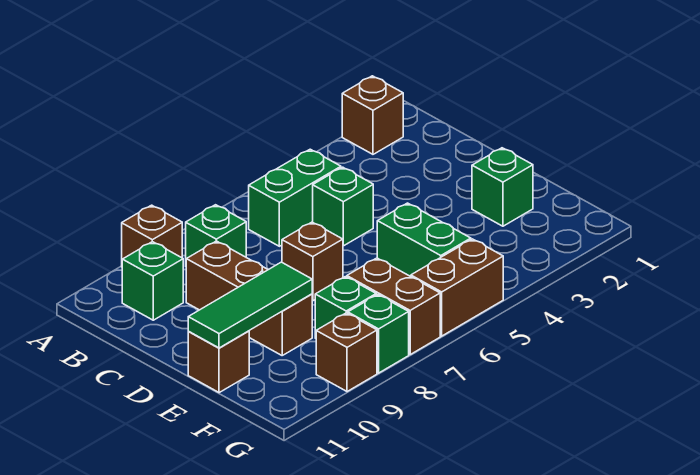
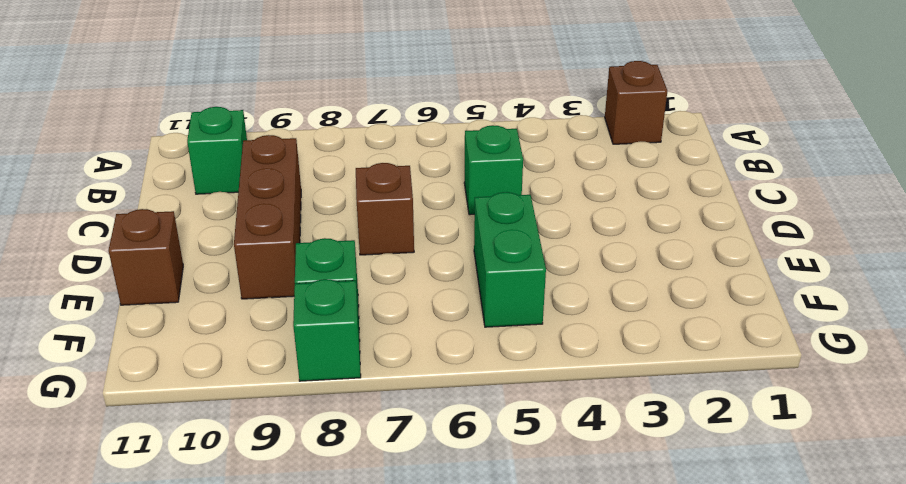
none -> brown brick A9 level 1
none -> green brick B5:B6 level 1
none -> green brick B8 level 1

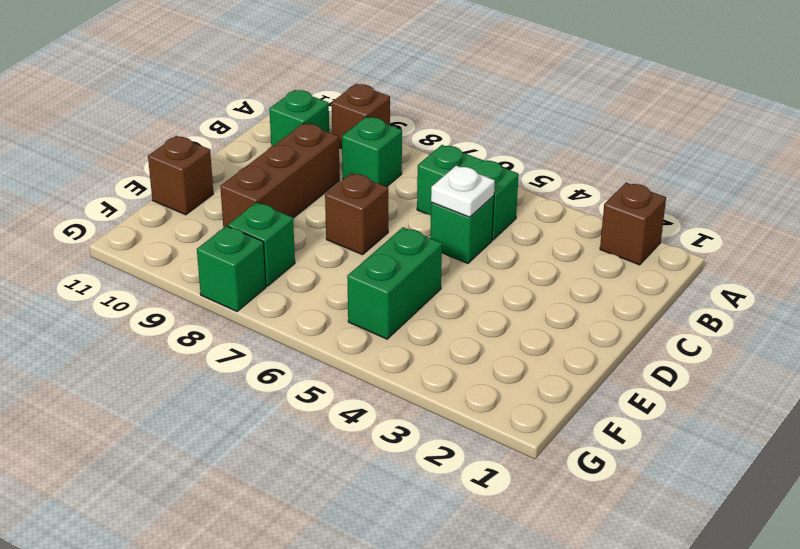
white plate C5 level 2 -> none
none -> green brick E2 level 1
none -> brown brick F7:G7 level 1
none -> brown brick G5:G6 level 1

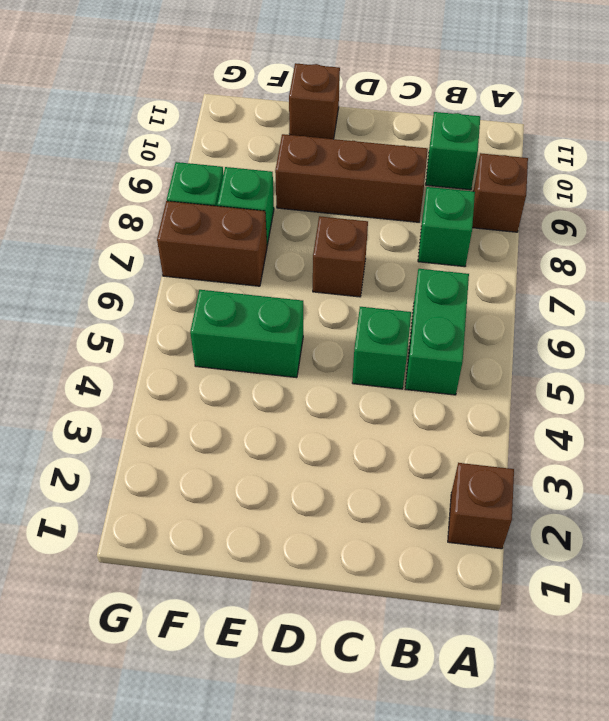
none -> green brick E2 level 1
none -> brown brick G5:G6 level 1
none -> brown brick G9 level 1

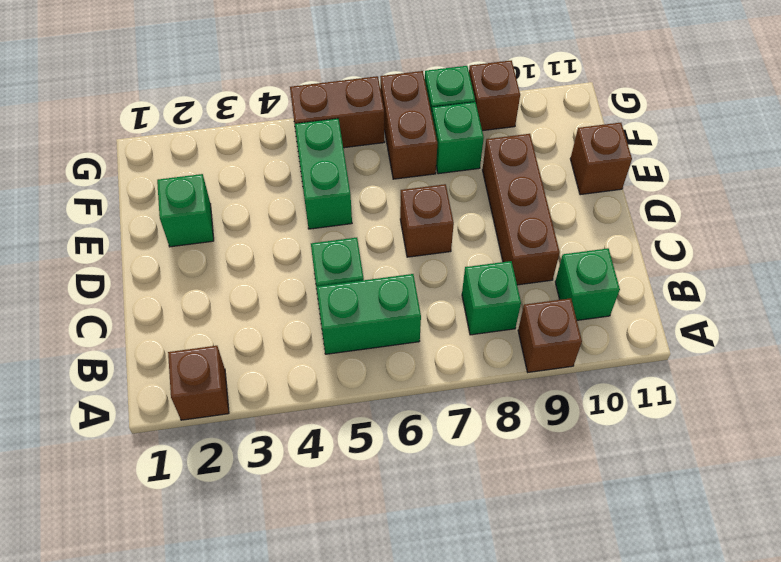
none -> green tile E9:E11 level 2

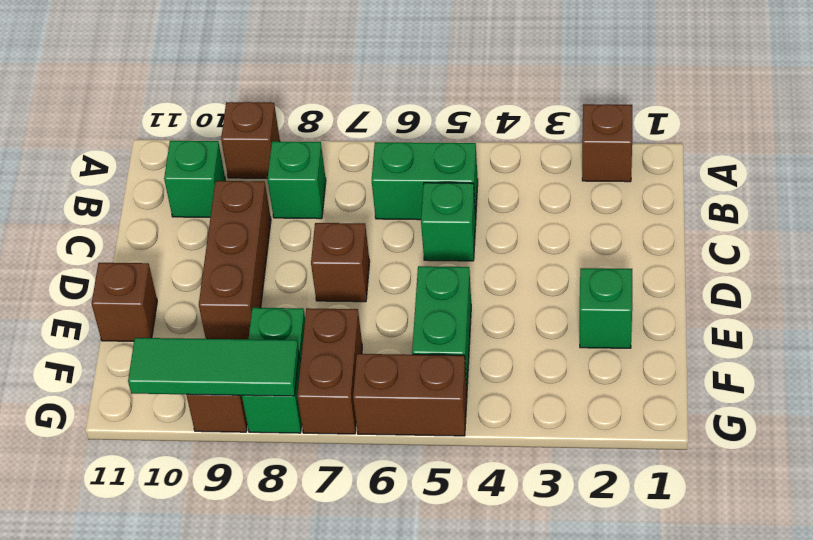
green tile G8:G10 level 2 -> green tile E9:E11 level 2

